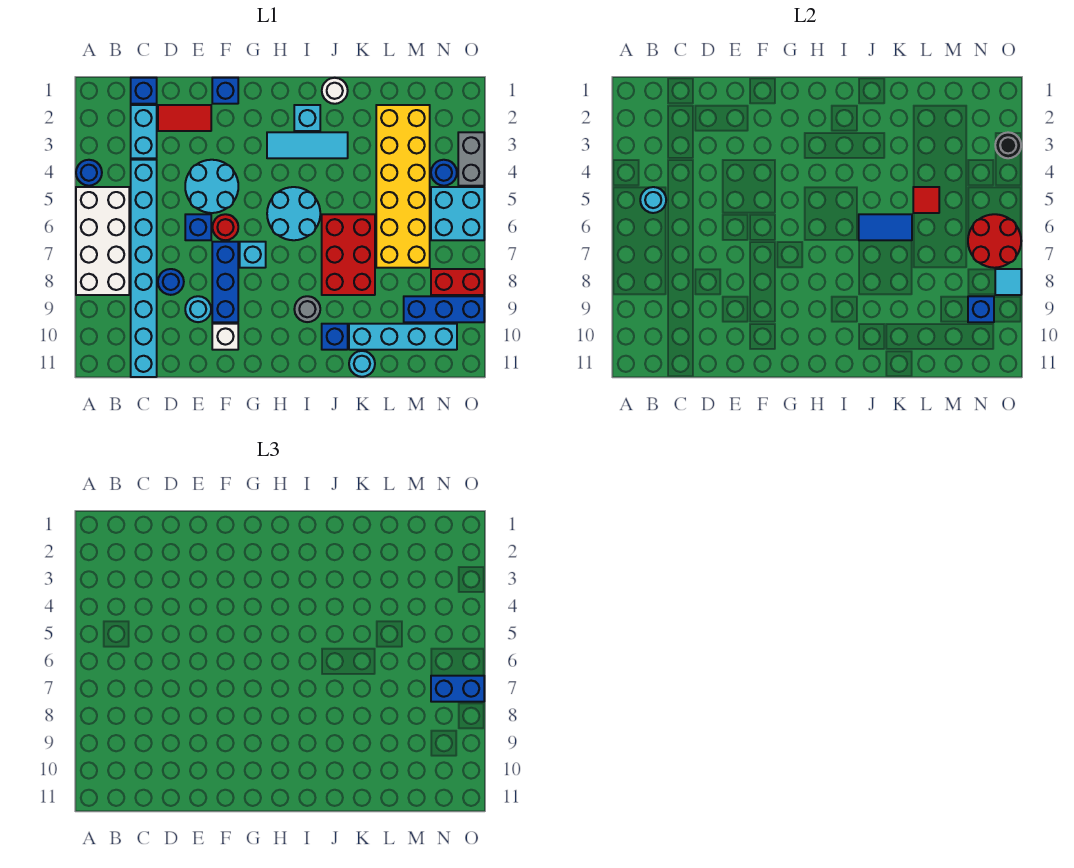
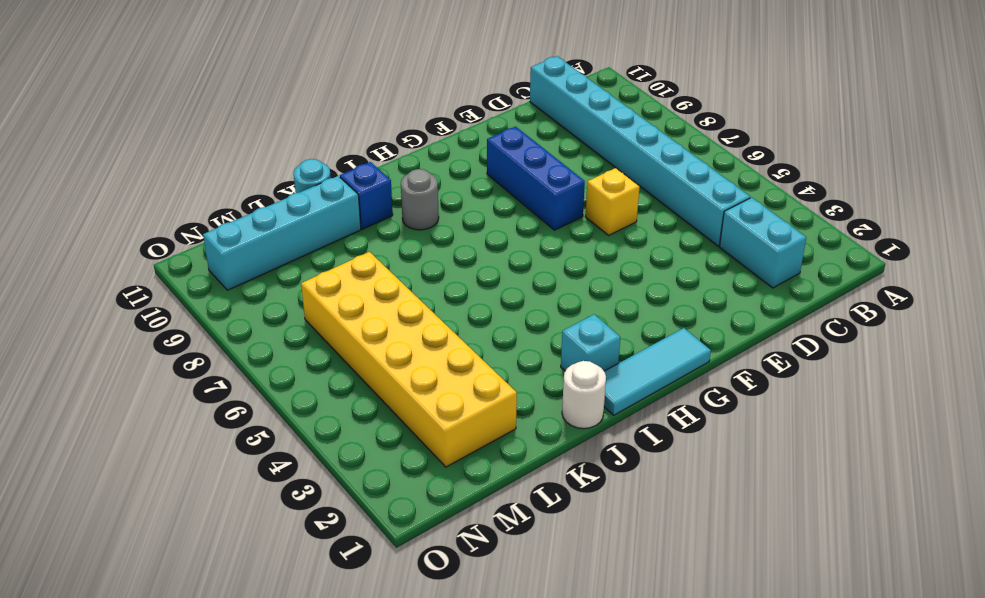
yellow brick E6 level 1 -> blue brick E6 level 1
cyan tile G1:I1 level 1 -> cyan tile H3:J3 level 1
none -> blue round brick A4 level 1
none -> white brick A5:B8 level 1
none -> blue brick C1 level 1
none -> red tile D2:E2 level 1

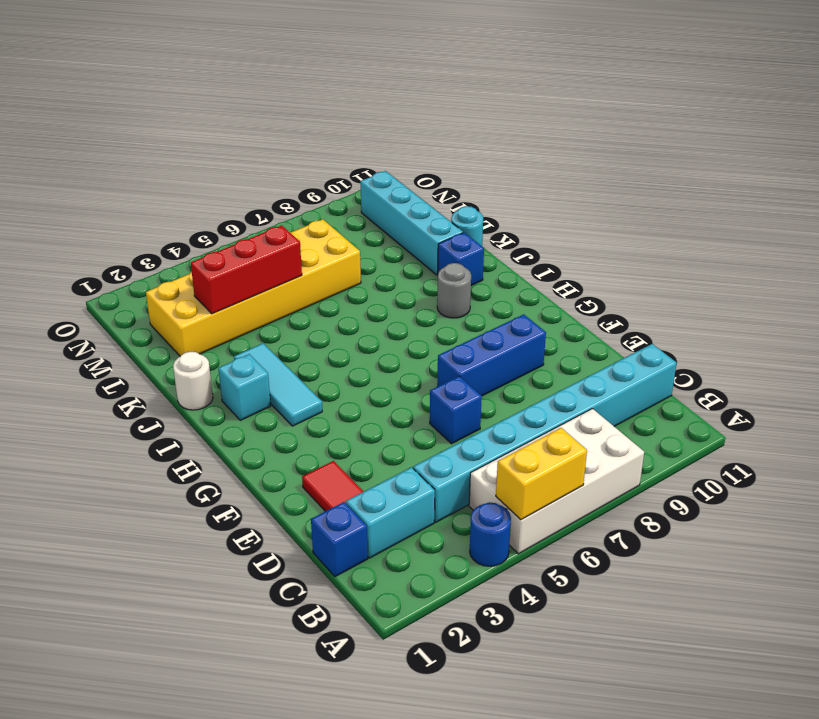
yellow brick A5:A6 level 2 -> none
red brick L3:L5 level 2 -> red tile L5 level 2
none -> blue round brick D8 level 1
none -> cyan round brick E4:F5 level 1
none -> cyan round brick E9 level 1
none -> blue brick F1 level 1

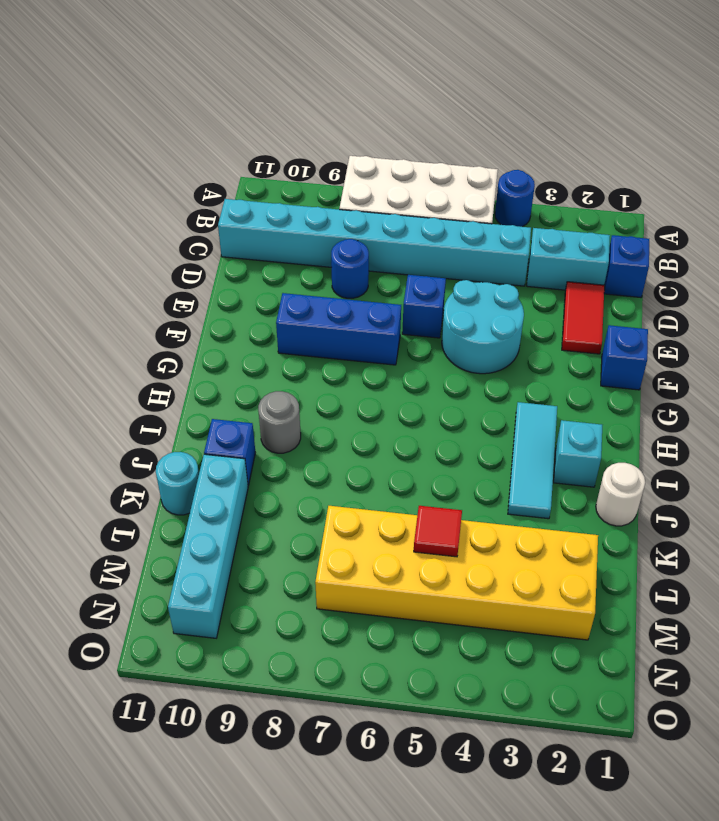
none -> cyan round brick E9 level 1
none -> red round brick F6 level 1
none -> white brick F10 level 1
none -> cyan brick G7 level 1

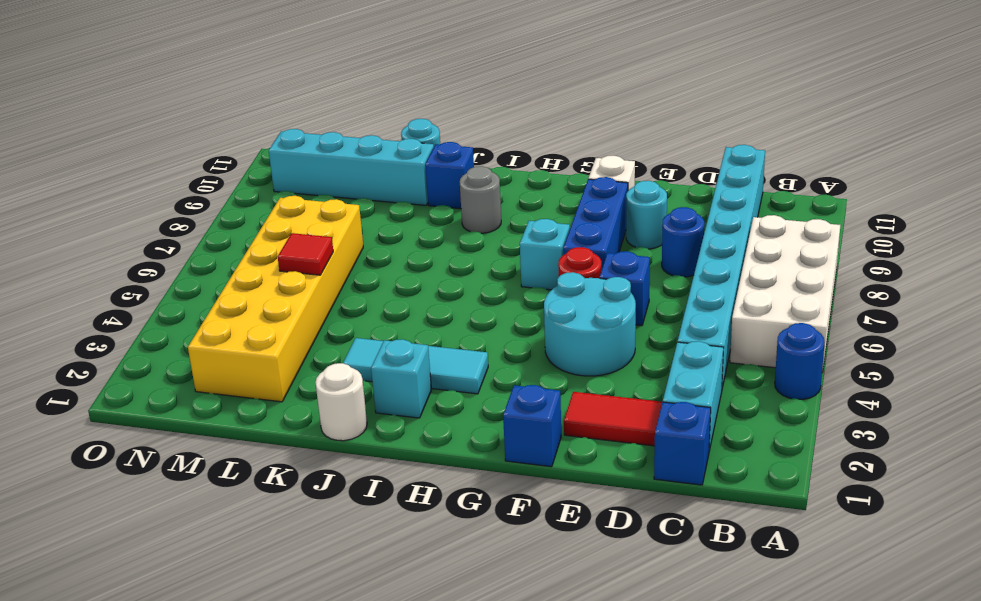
none -> cyan round brick H5:I6 level 1
none -> red brick J6:K8 level 1
none -> blue brick M9:O9 level 1
none -> blue round brick N4 level 1

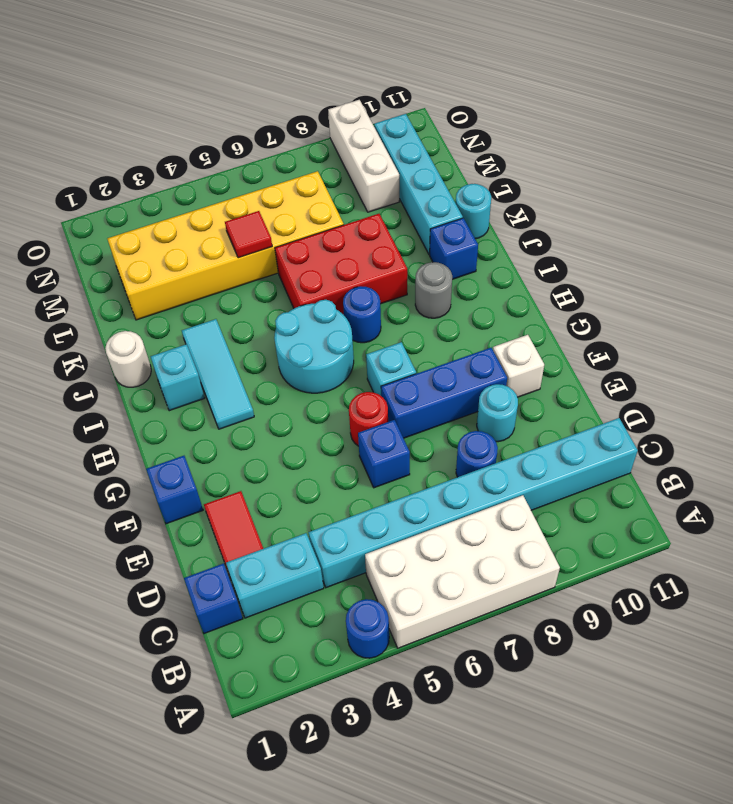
blue round brick I7 level 1 -> blue round brick N4 level 1
white brick M9:O9 level 1 -> blue brick M9:O9 level 1
none -> cyan round brick E4:F5 level 1
none -> cyan brick N5:O6 level 1
none -> red brick N8:O8 level 1
none -> grey brick O3:O4 level 1

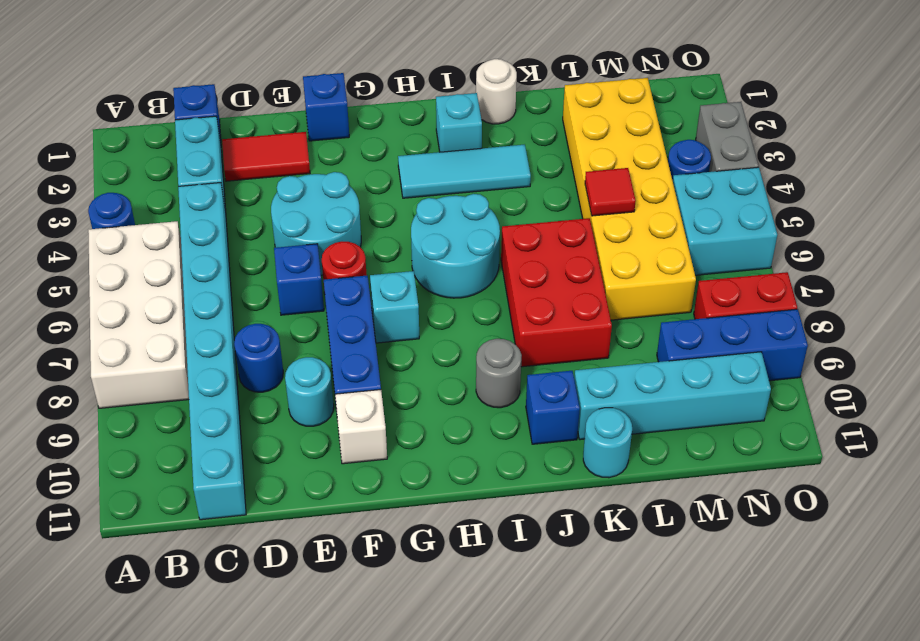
none -> cyan round brick B5 level 2
none -> blue tile J6:K6 level 2
none -> red round brick N6:O7 level 2
none -> blue brick N9 level 2

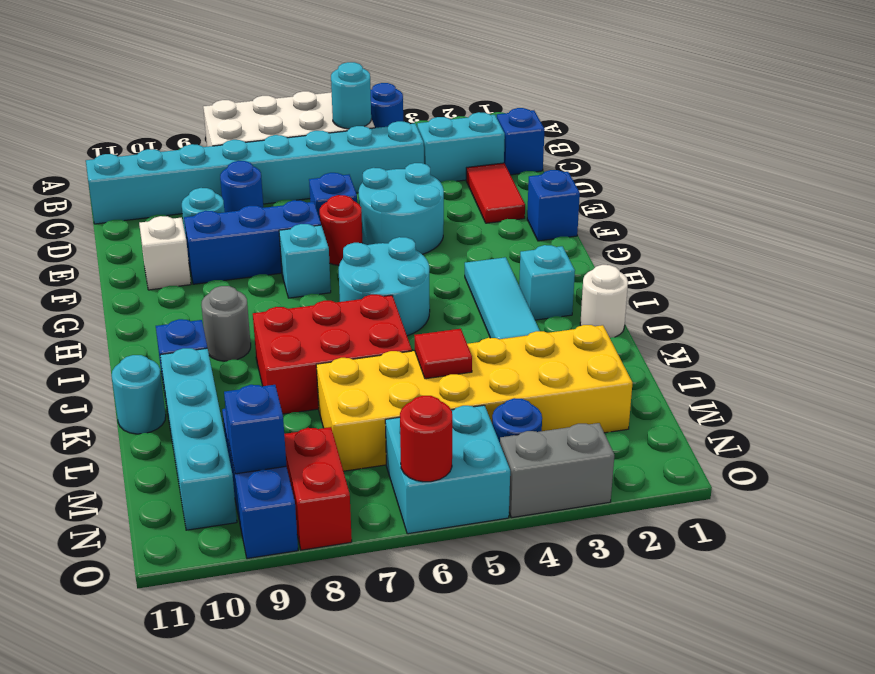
red round brick O6 level 2 -> red round brick N6:O7 level 2
none -> blue tile J6:K6 level 2
none -> black round brick O3 level 2
none -> cyan tile O8 level 2
none -> blue brick N7:O7 level 3

